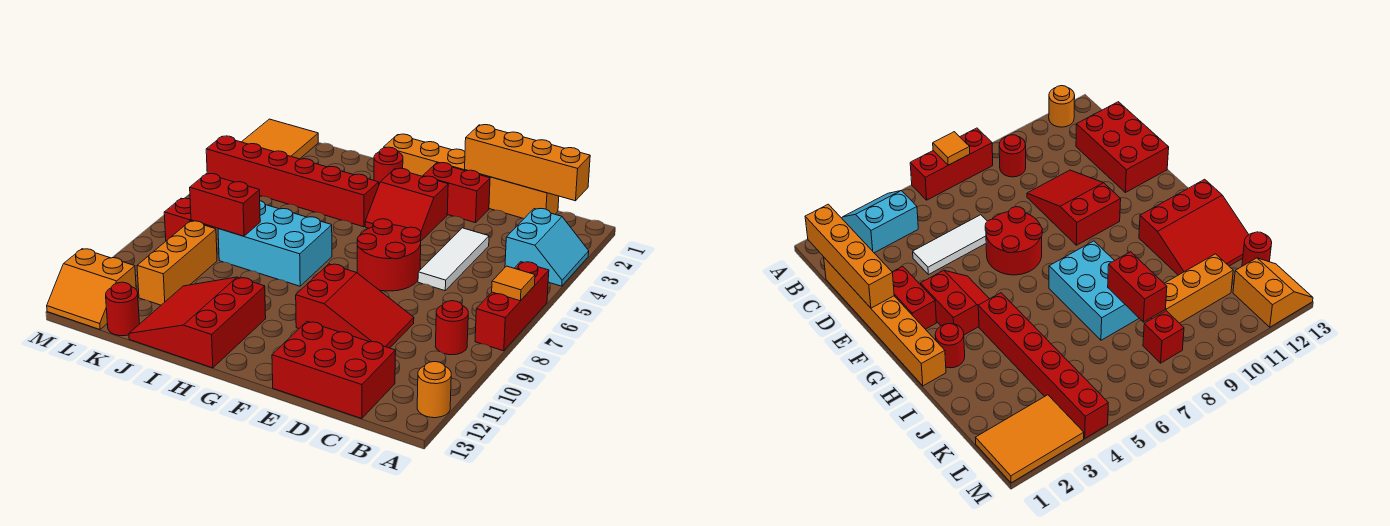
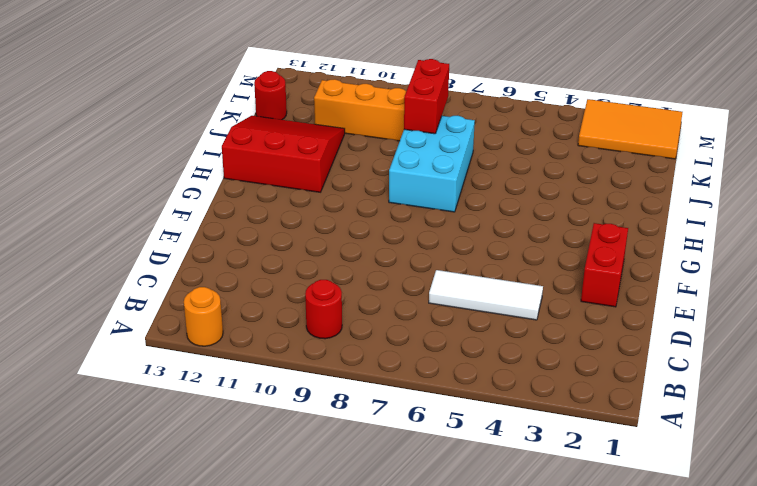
none -> cyan slope A3:B4 level 1 top B
none -> red brick A6:A8 level 1
none -> orange brick C1:H1 level 1

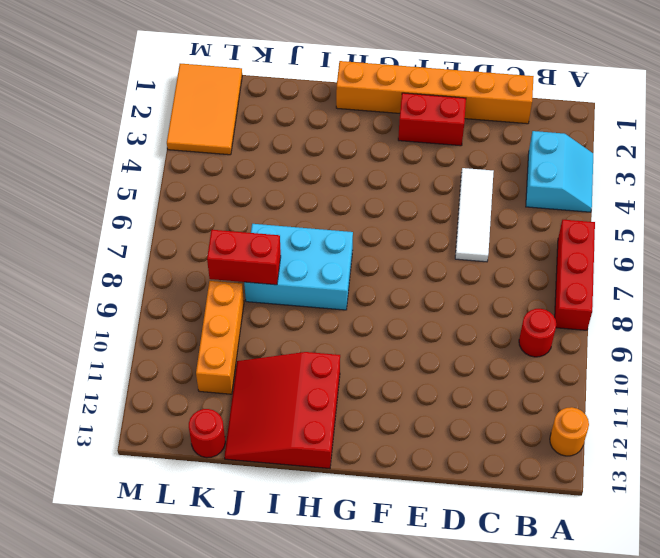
none -> red brick C12:E13 level 1
none -> red slope D9:F10 level 1 top F
none -> red round brick E6:F7 level 1

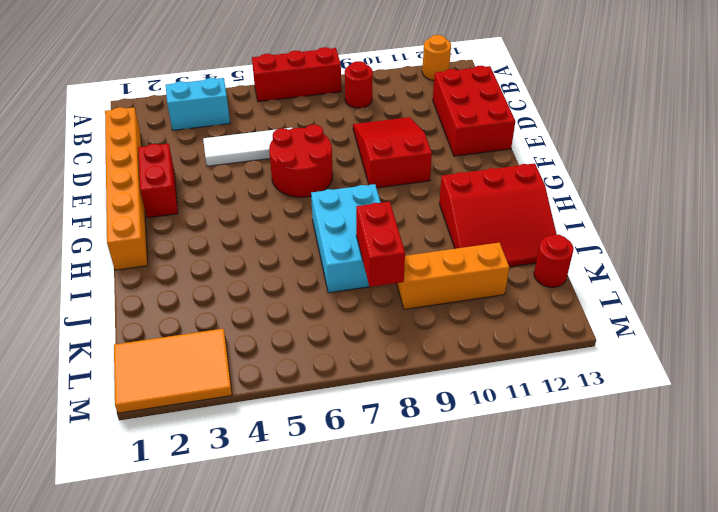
none -> red slope F3:G4 level 1 top 3
none -> red round brick H2 level 1
none -> red brick H4:M4 level 1

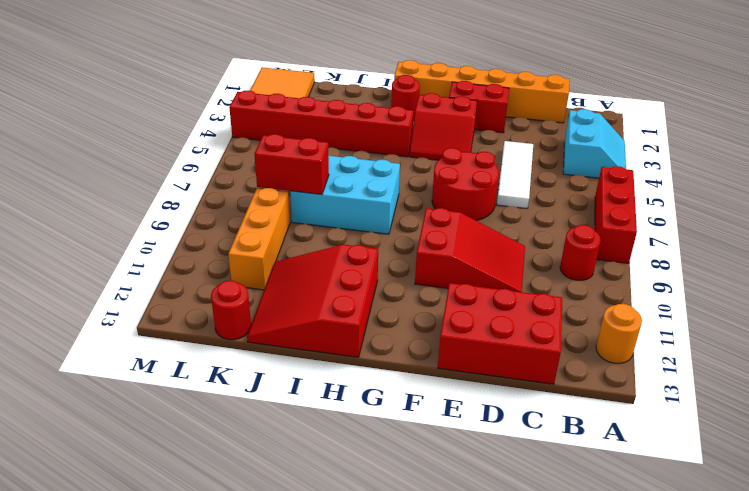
none -> red brick L8 level 1
none -> orange slope L12:M13 level 1 top 12
none -> orange tile A7 level 2

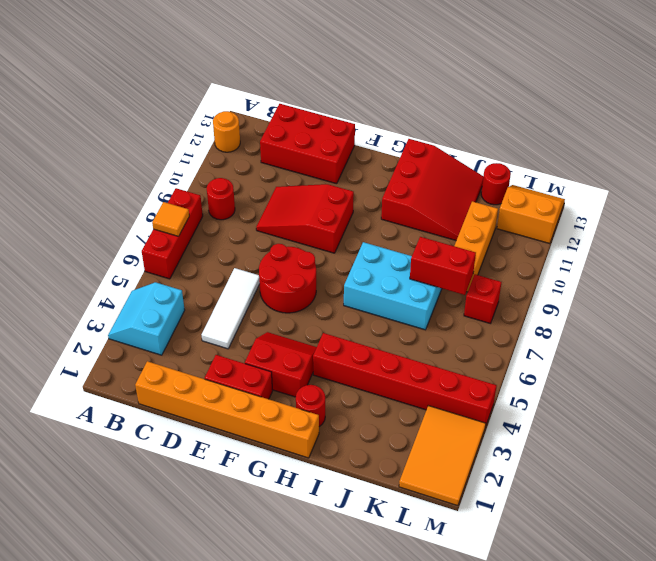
none -> orange brick B1:E1 level 2

